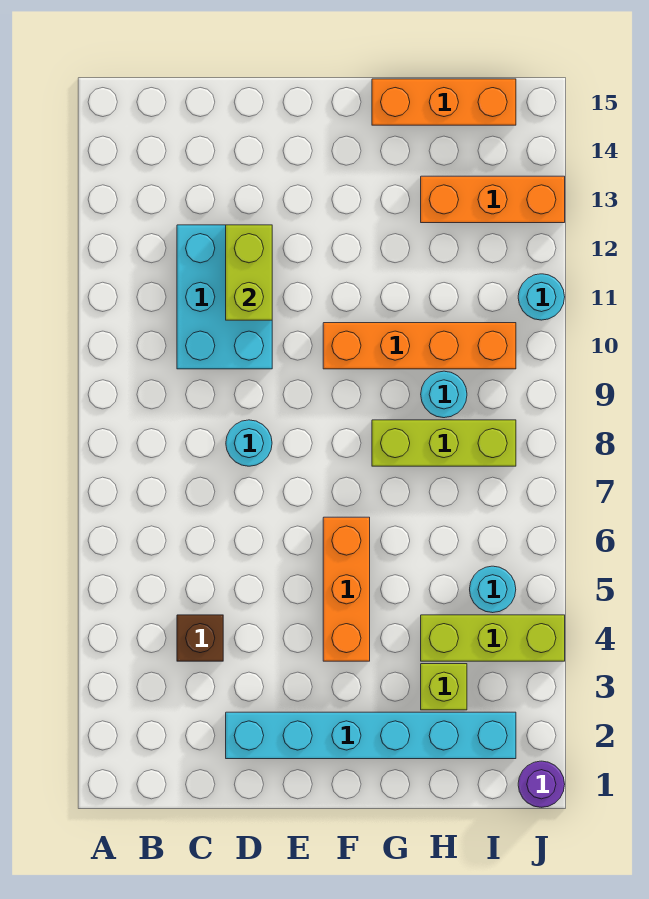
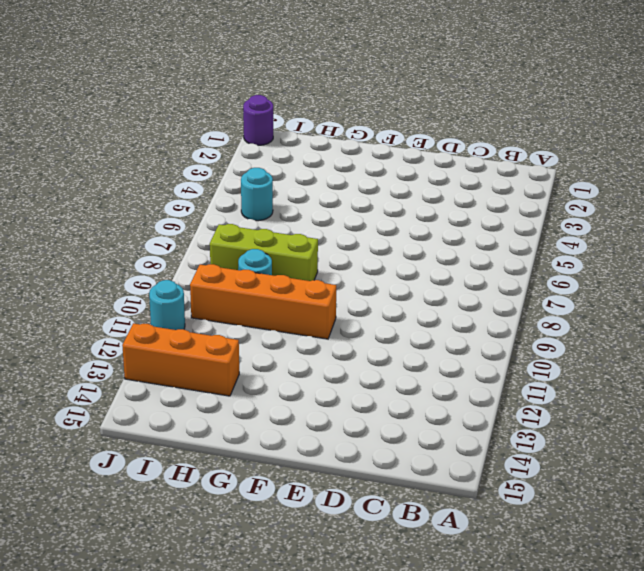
none -> brown brick C4 level 1
none -> cyan brick C10:D12 level 1
none -> cyan brick D2:I2 level 1

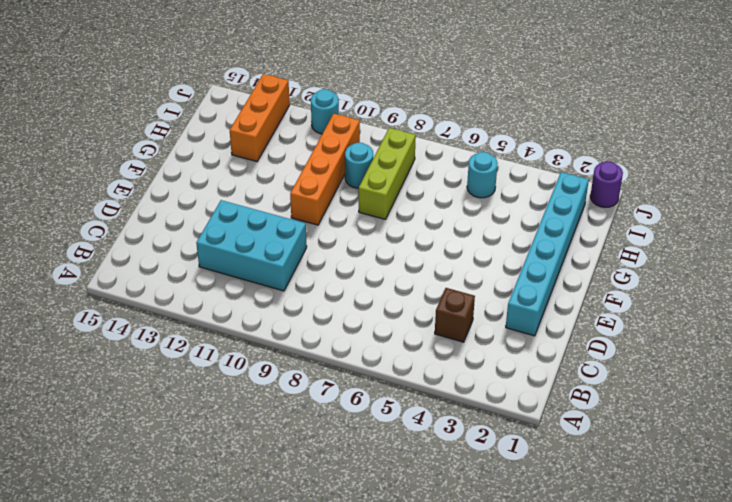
none -> cyan round brick D8 level 1
none -> orange brick F4:F6 level 1
none -> orange brick G15:I15 level 1

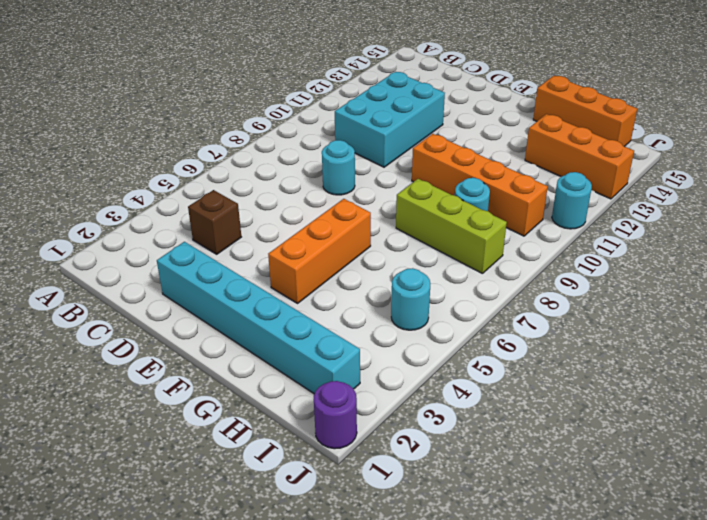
none -> lime brick H3 level 1
none -> lime brick H4:J4 level 1
none -> lime brick D11:D12 level 2

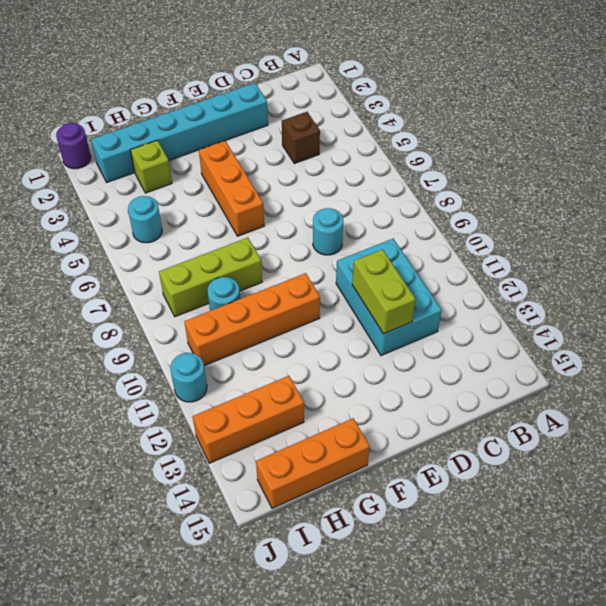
none -> lime brick H4:J4 level 1

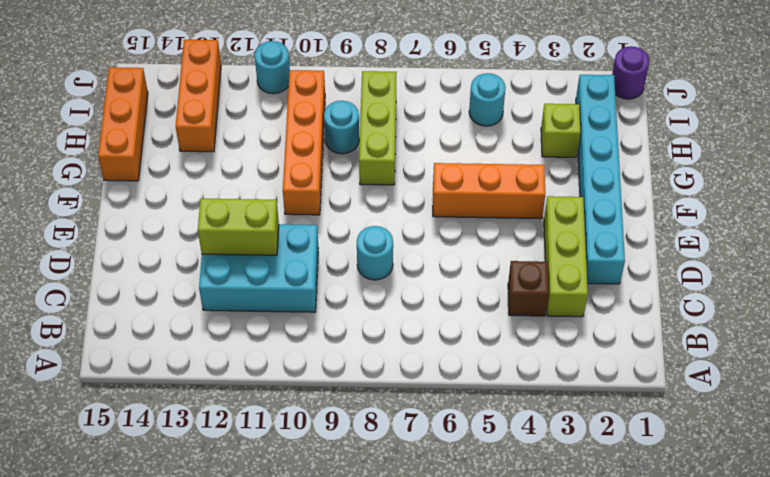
lime brick C3:E3 level 1 -> lime brick H4:J4 level 1

